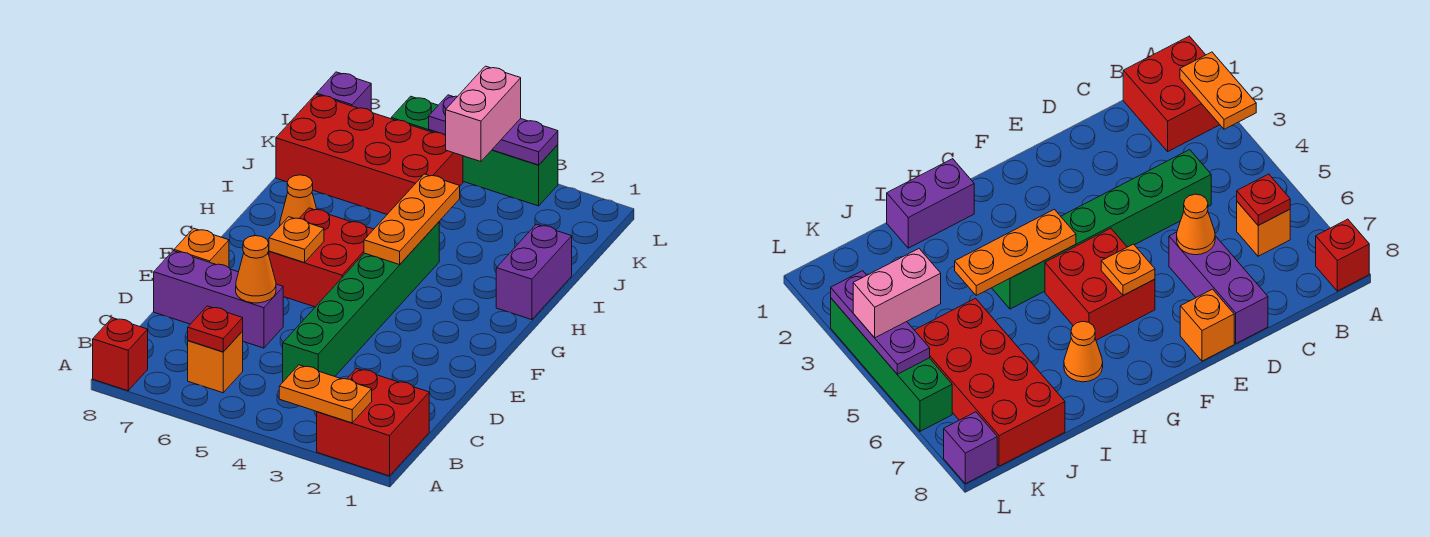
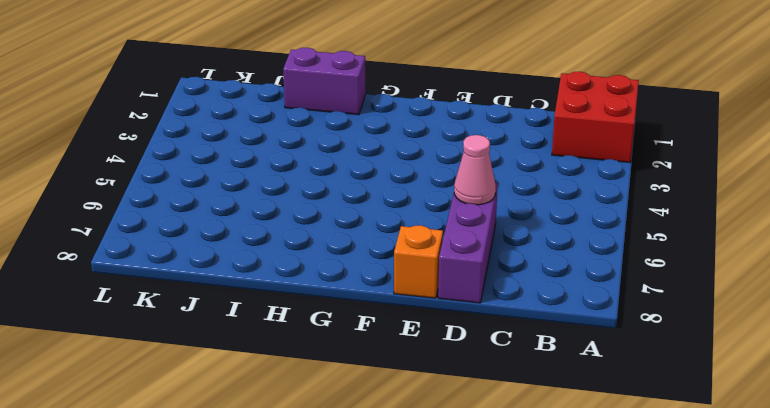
pink cone D6 level 2 -> orange cone D6 level 2
none -> red brick A8 level 1
none -> orange brick B6 level 1
none -> green brick C4:H4 level 1

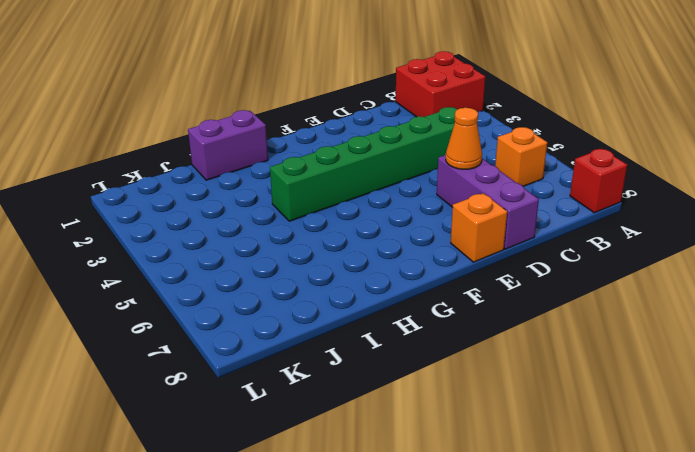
none -> red brick F5:G6 level 1
none -> orange cone H7 level 1
none -> red brick J5:K8 level 1

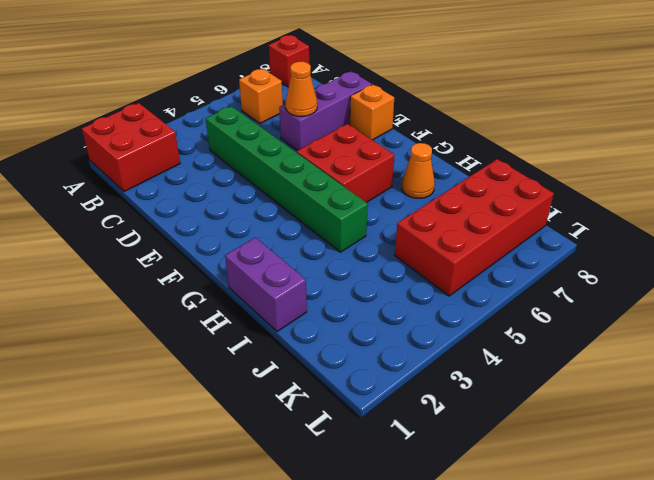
none -> green brick L3:L6 level 1
none -> purple brick L8 level 1
none -> orange plate A2:A3 level 2

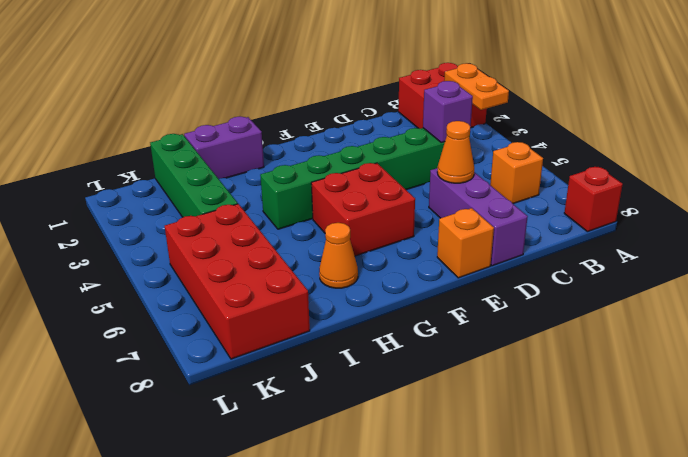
purple brick C4 level 2 -> purple brick L8 level 1
green brick J1:J4 level 1 -> green brick L3:L6 level 1
none -> red plate B6 level 2
none -> orange plate F6 level 2
none -> orange plate G4:I4 level 2

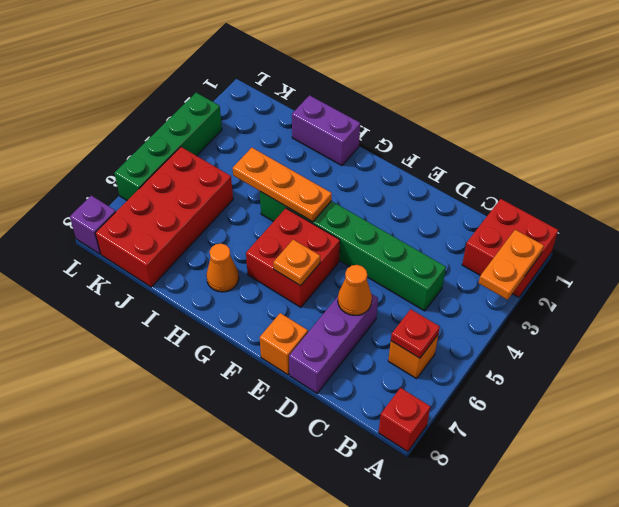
none -> purple plate L3:L5 level 2
none -> pink brick K4:L4 level 3

